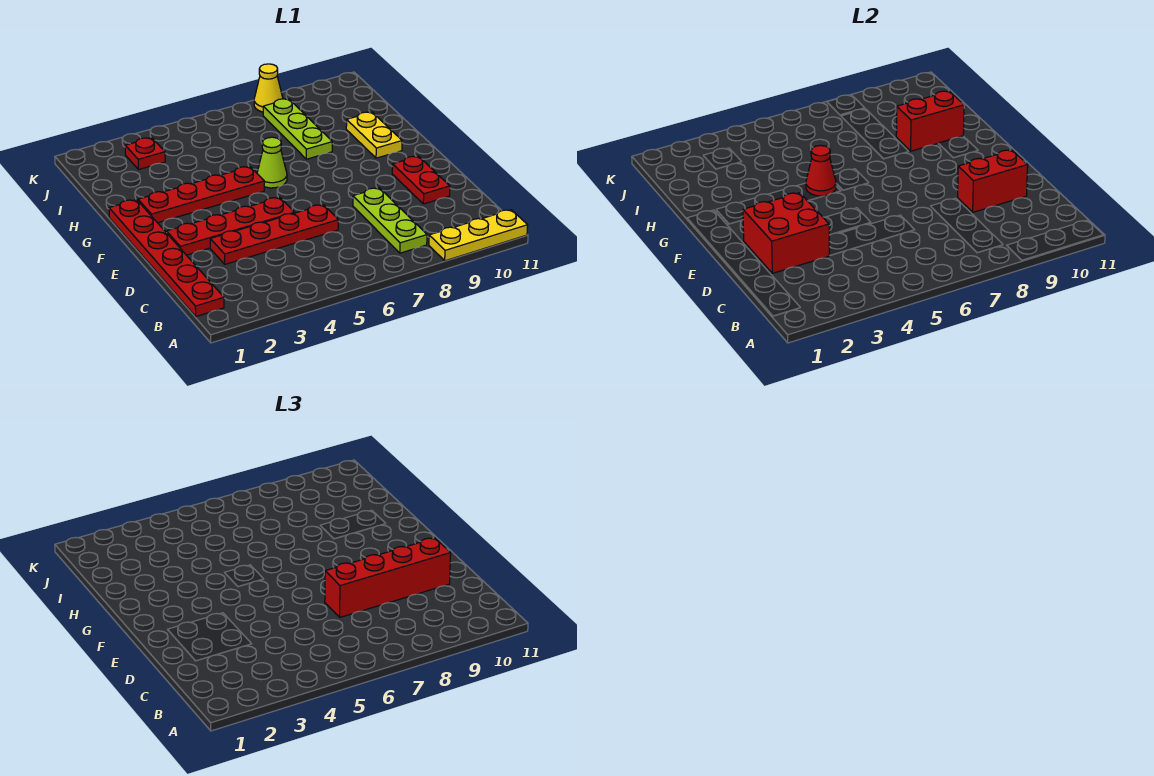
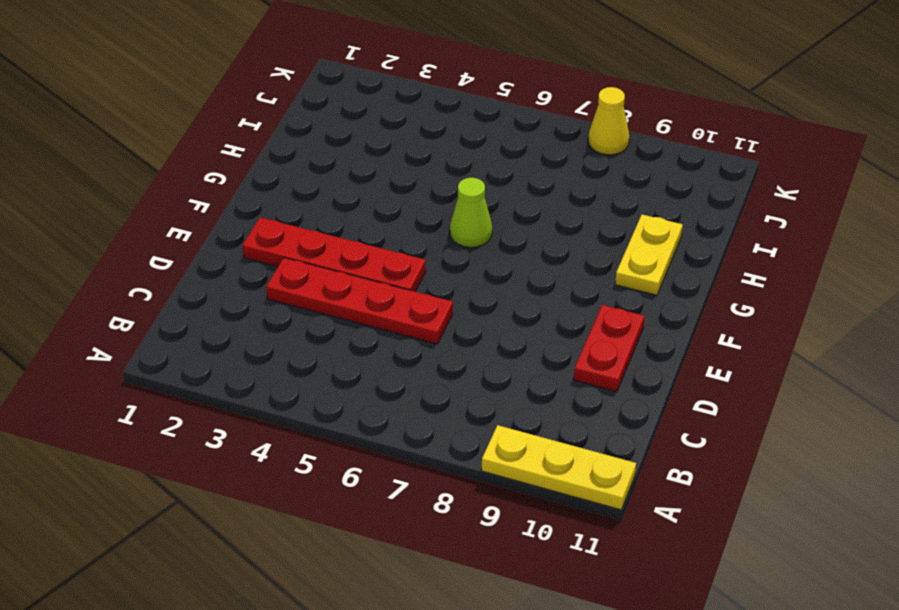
none -> red plate B1:G1 level 1
none -> lime plate B8:D8 level 1
none -> red plate G2:G5 level 1

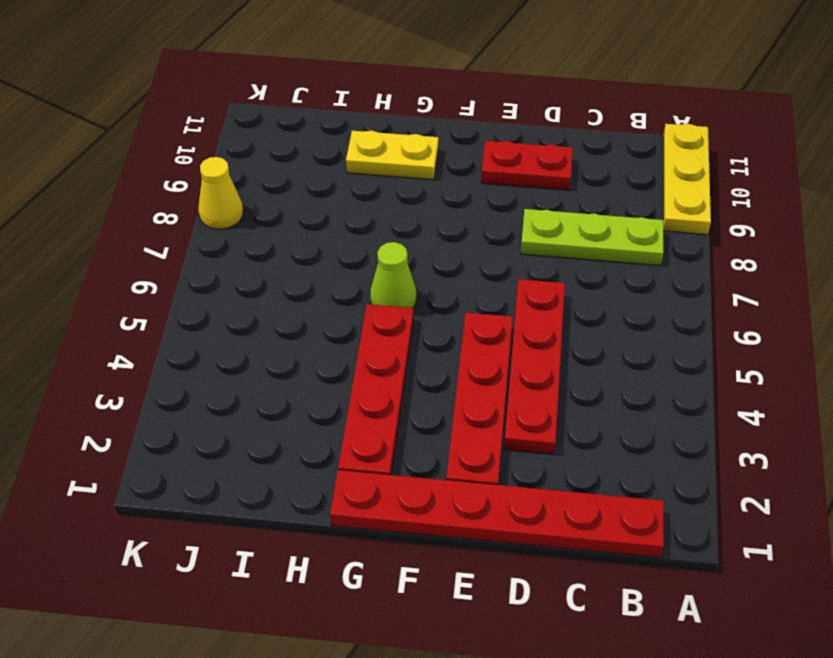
none -> lime plate H8:J8 level 1
none -> red plate J3 level 1
none -> red brick D2:E3 level 2

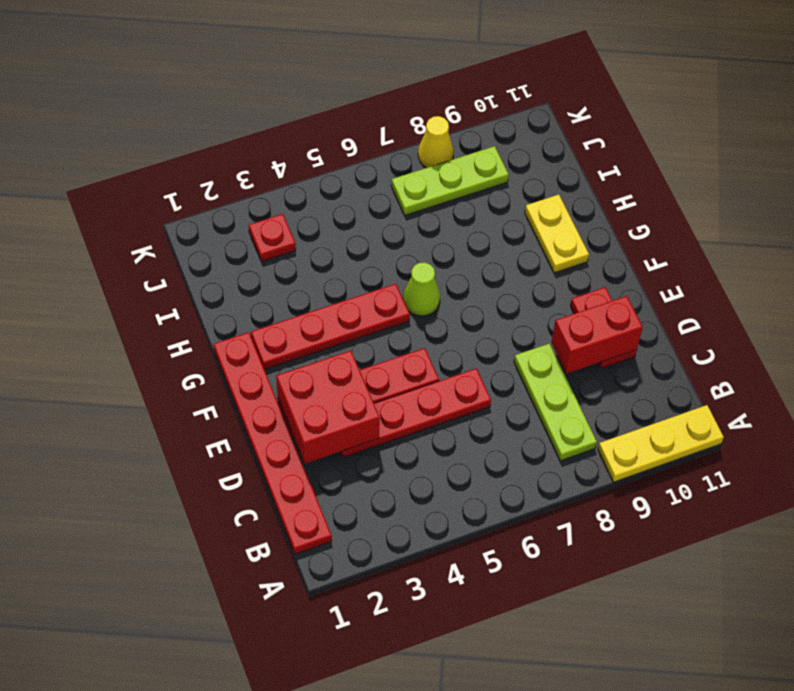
lime plate J7:J9 level 1 -> lime plate H8:J8 level 1
none -> red cone G5 level 2
none -> red brick H9:H10 level 2
none -> red brick D7:D10 level 3

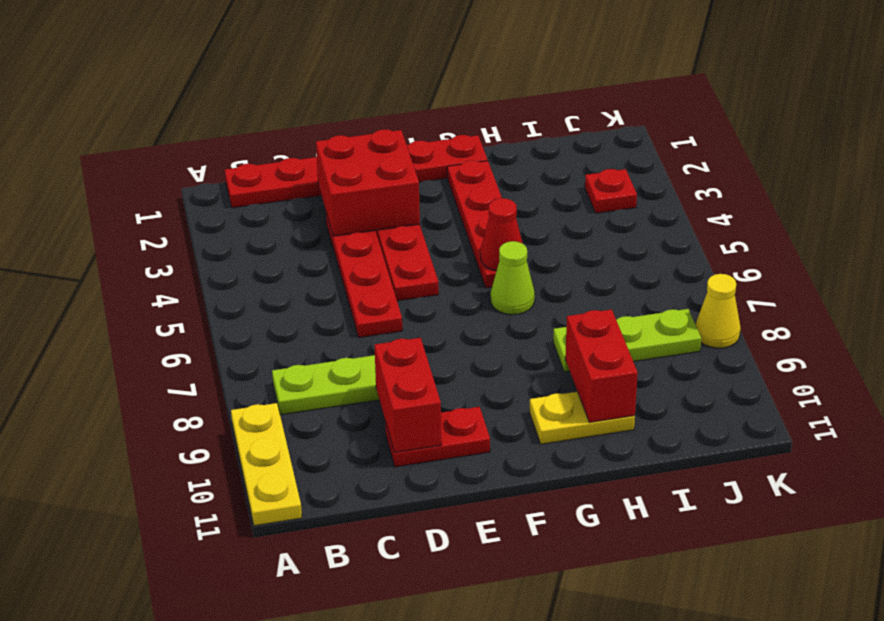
none -> red brick D7:D10 level 3

